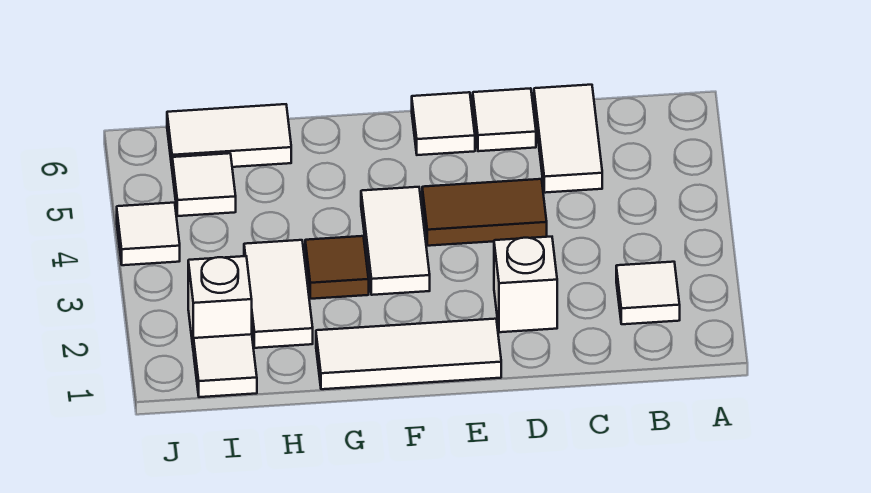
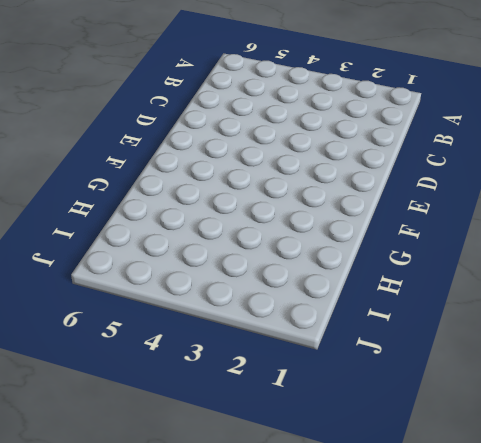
none -> white tile B2 level 1
none -> white tile C5:C6 level 1
none -> white brick D2 level 1

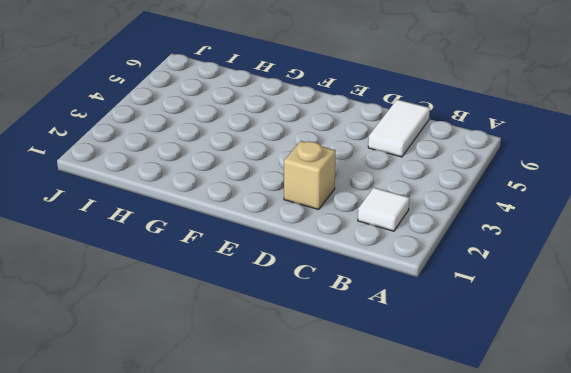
tan brick D2 level 1 -> white brick D2 level 1
none -> brown tile D4:E4 level 1
none -> white tile D6 level 1
none -> white tile E1:G1 level 1

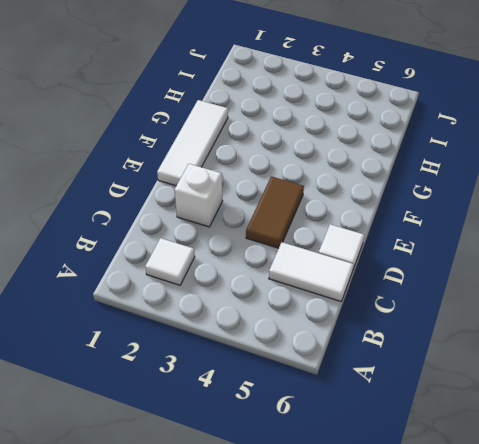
none -> white tile E6 level 1
none -> white tile F3:F4 level 1
none -> brown tile G3 level 1

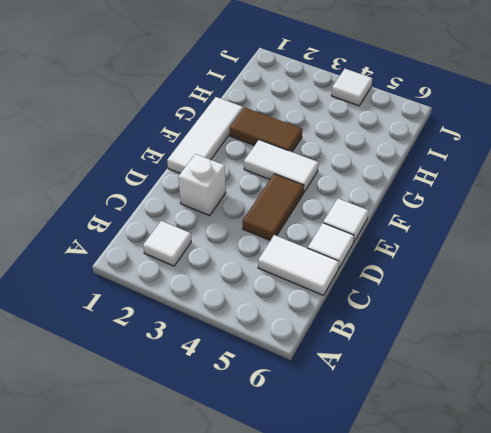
brown tile G2:G3 level 1 -> brown tile G3 level 1
none -> white tile H2:H3 level 1
none -> white tile H6:I6 level 1
none -> white tile I1 level 1

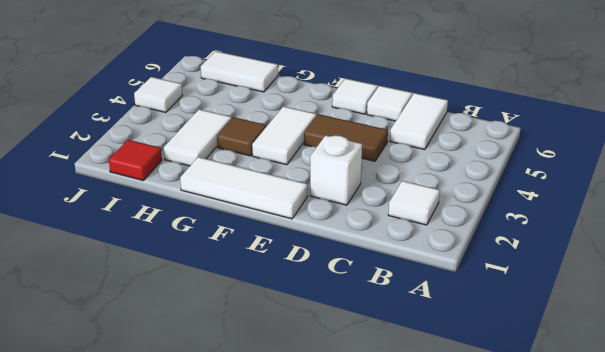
red tile I1 level 1 -> white tile I1 level 1
none -> white brick I2 level 1
none -> white tile I5 level 1

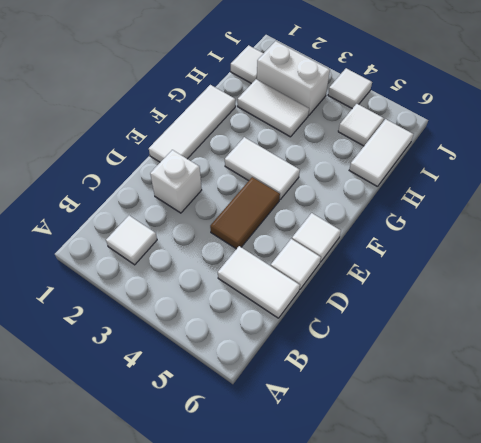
white brick I2:I3 level 1 -> white brick I2 level 1
none -> brown tile G3 level 1

